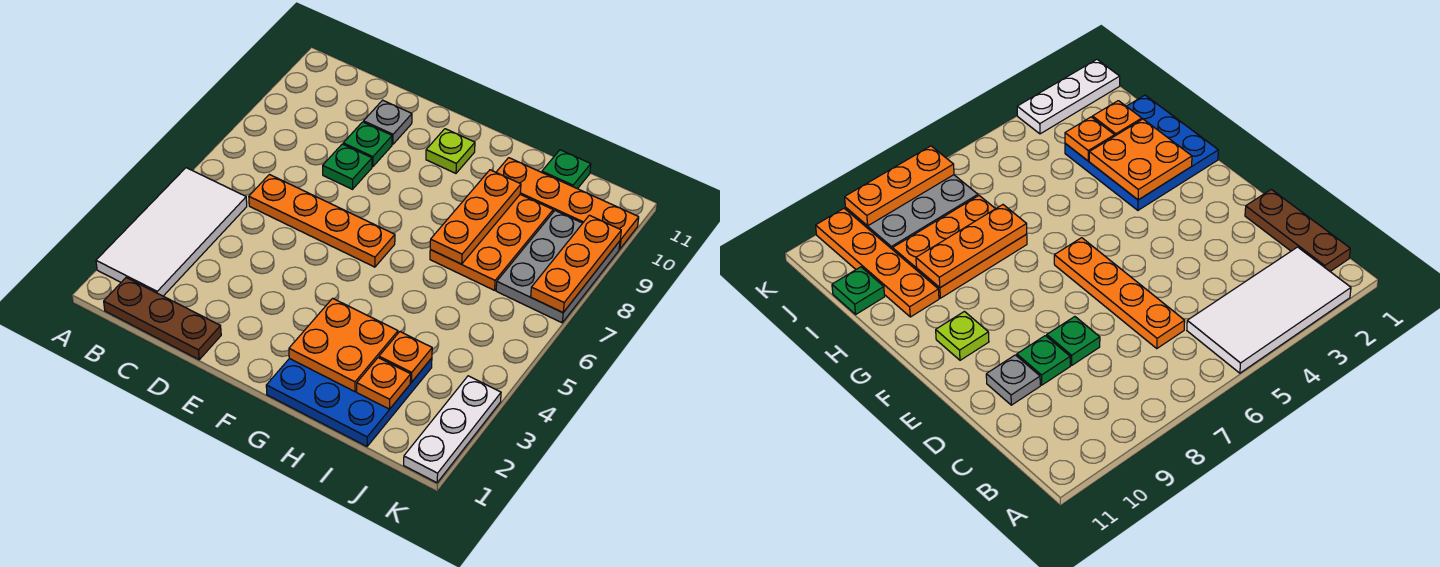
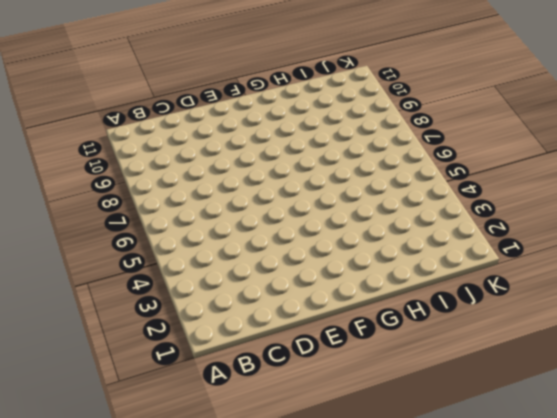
none -> white tile A2:B5 level 1
none -> brown plate B1:D1 level 1
none -> orange plate C6:F6 level 1

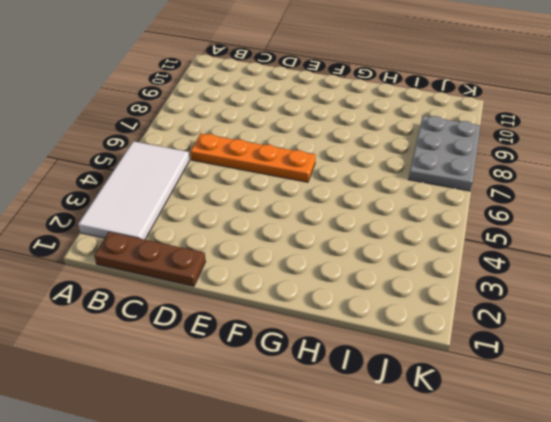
none -> green plate D8 level 1
none -> green plate D9 level 1
none -> grey plate D10 level 1

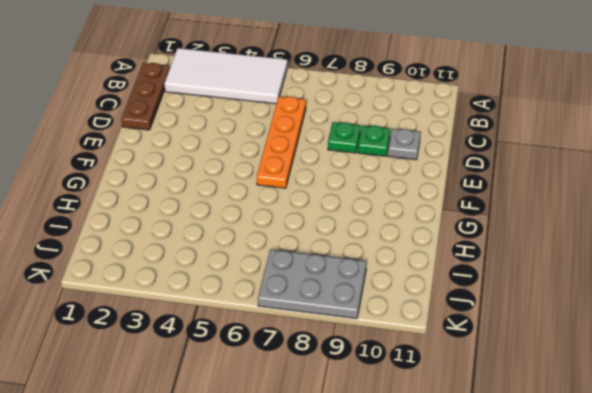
none -> lime plate F10 level 1
none -> blue plate G1:I3 level 1
none -> orange plate H7:I9 level 1

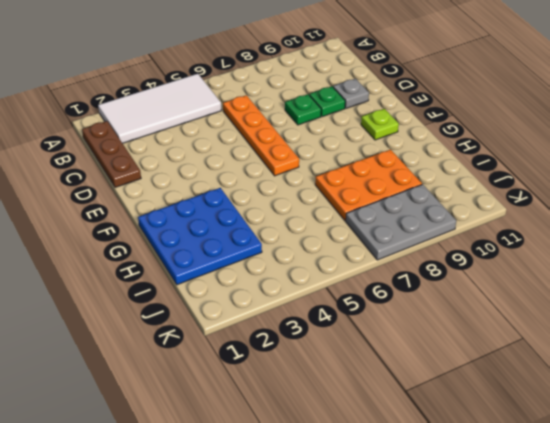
none -> orange plate H10:K10 level 1
none -> green plate I11 level 1
none -> white plate K1:K3 level 1

